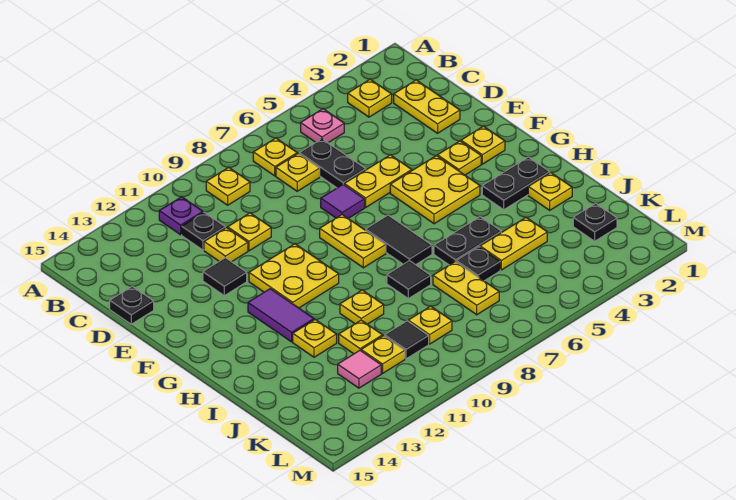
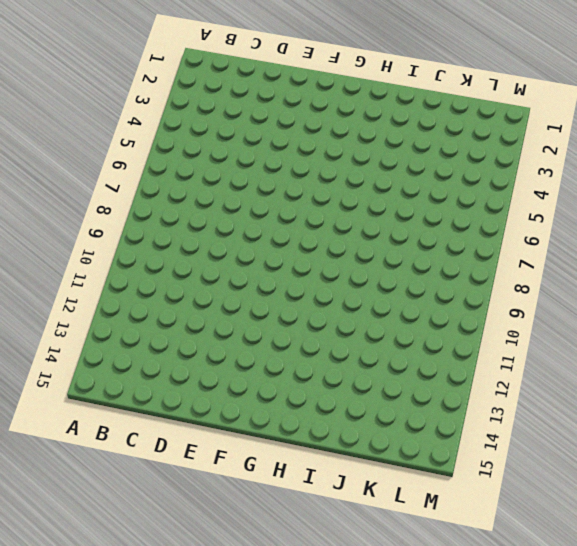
none -> yellow plate B3 level 1
none -> pink plate B5 level 1
none -> yellow plate B7 level 1
none -> yellow plate B9 level 1

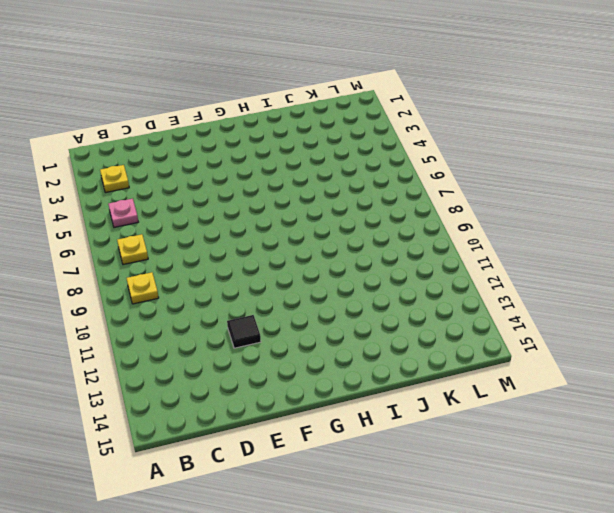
none -> purple plate B11 level 1
none -> yellow plate C2:D2 level 1
none -> black plate C6:D6 level 1
none -> yellow plate C7 level 1

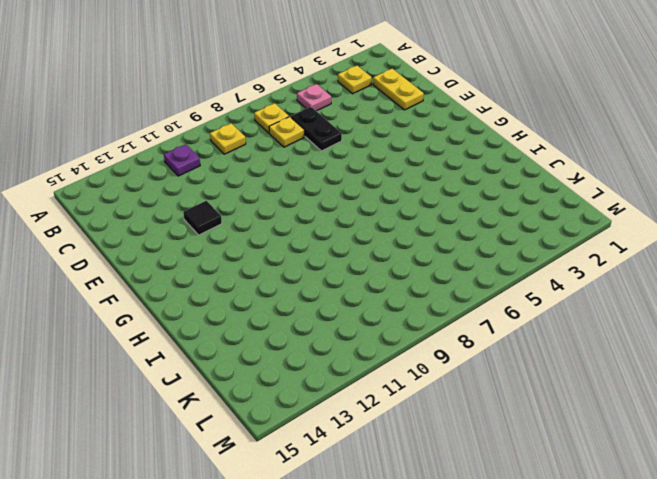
none -> black plate C11 level 1
none -> yellow plate D10 level 1
none -> yellow plate D11 level 1
none -> black plate D15 level 1

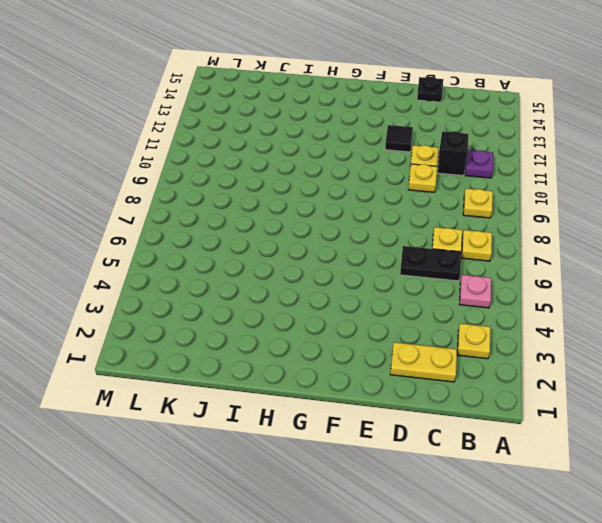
black brick C11 level 1 -> black plate C11 level 1
none -> yellow plate E5:E6 level 1
none -> purple tile E7 level 1
none -> yellow plate F2 level 1
none -> yellow plate F3 level 1

